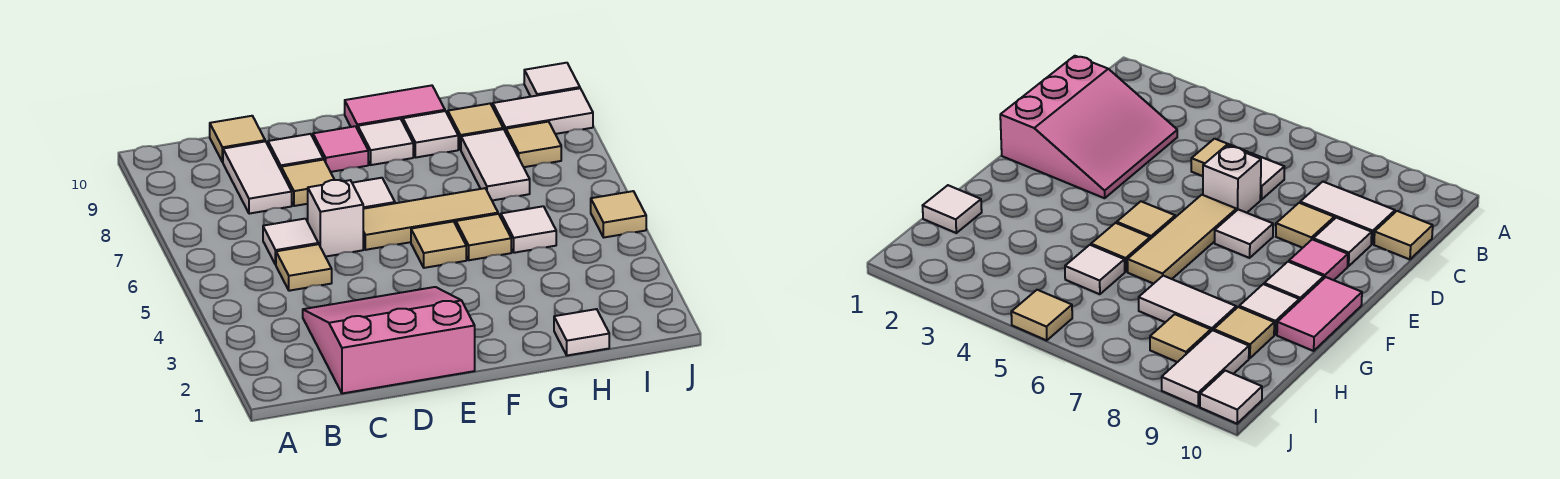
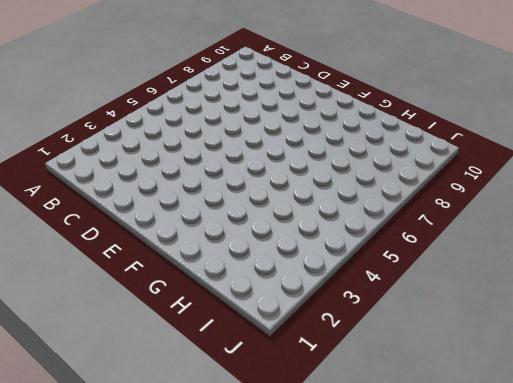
none -> pink slope C1:E3 level 1 top 1
none -> tan tile C5 level 1
none -> white tile C6 level 1

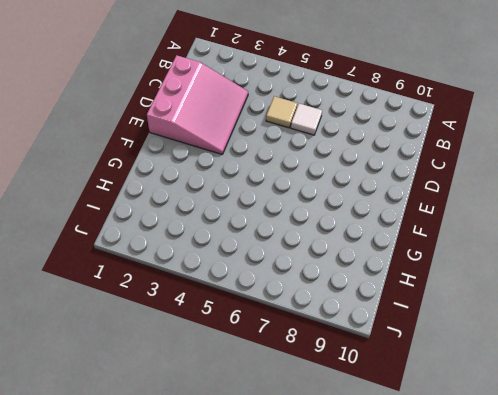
none -> white tile C8:C9 level 1
none -> tan tile C10 level 1
none -> white brick D6 level 1

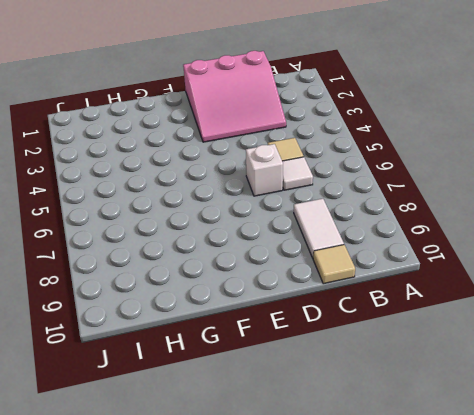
none -> tan tile D8 level 1
none -> white tile D9 level 1
none -> tan tile E6:G6 level 1

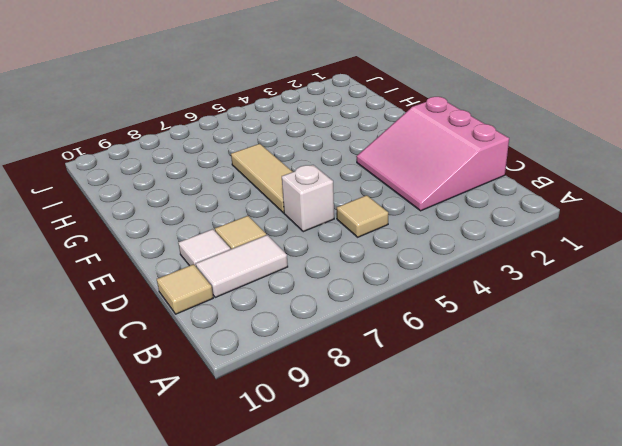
none -> white tile C6 level 1
none -> white tile E7 level 1
none -> pink tile E9 level 1

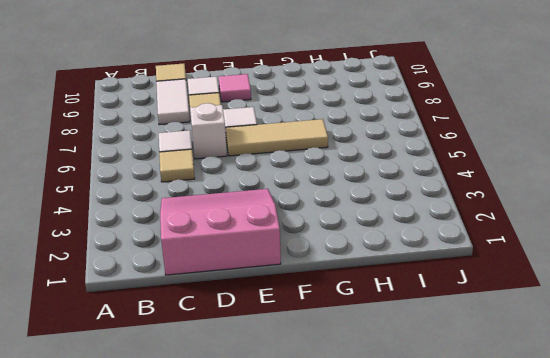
none -> tan tile F5 level 1
none -> white tile F9 level 1
none -> pink tile F10:G10 level 1

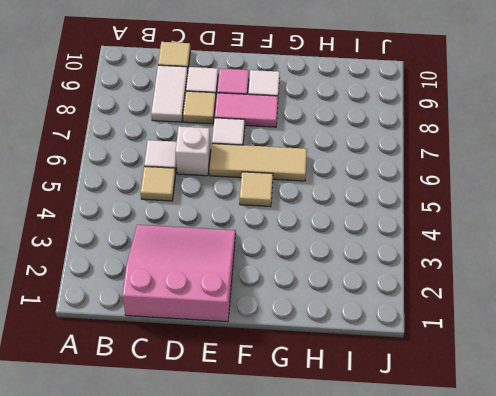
pink tile E8:F8 level 1 -> pink tile F10:G10 level 1
none -> tan tile G5 level 1
none -> white tile G9 level 1
none -> white tile H1 level 1

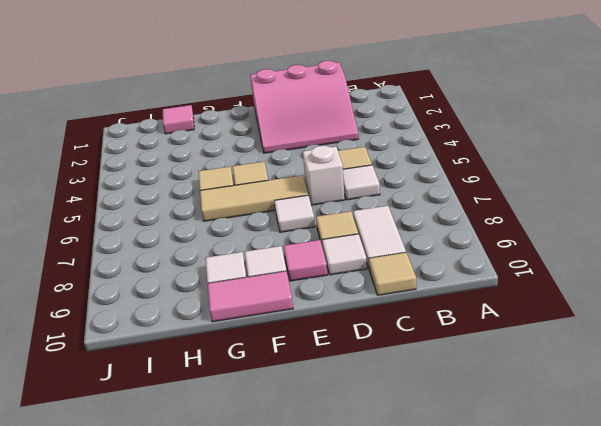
pink tile H1 level 1 -> white tile H1 level 1
none -> white tile H5 level 1
none -> white tile H7:H8 level 1
none -> tan tile H9 level 1

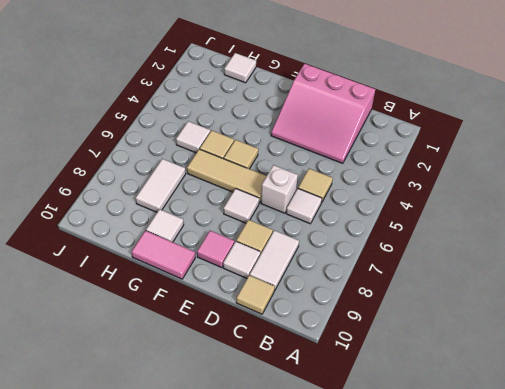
none -> white tile F9 level 1
none -> tan tile H9 level 1
none -> tan tile I8 level 1

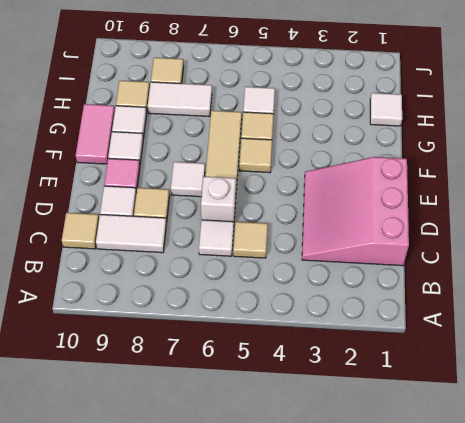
none -> white tile I9:J9 level 1
none -> tan tile J5 level 1
none -> white tile J10 level 1

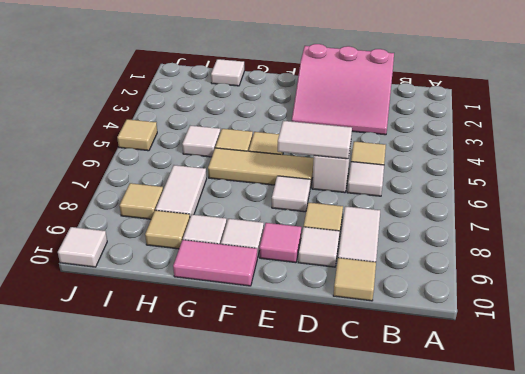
white tile D6:E6 level 2 -> white tile I9:J9 level 1

